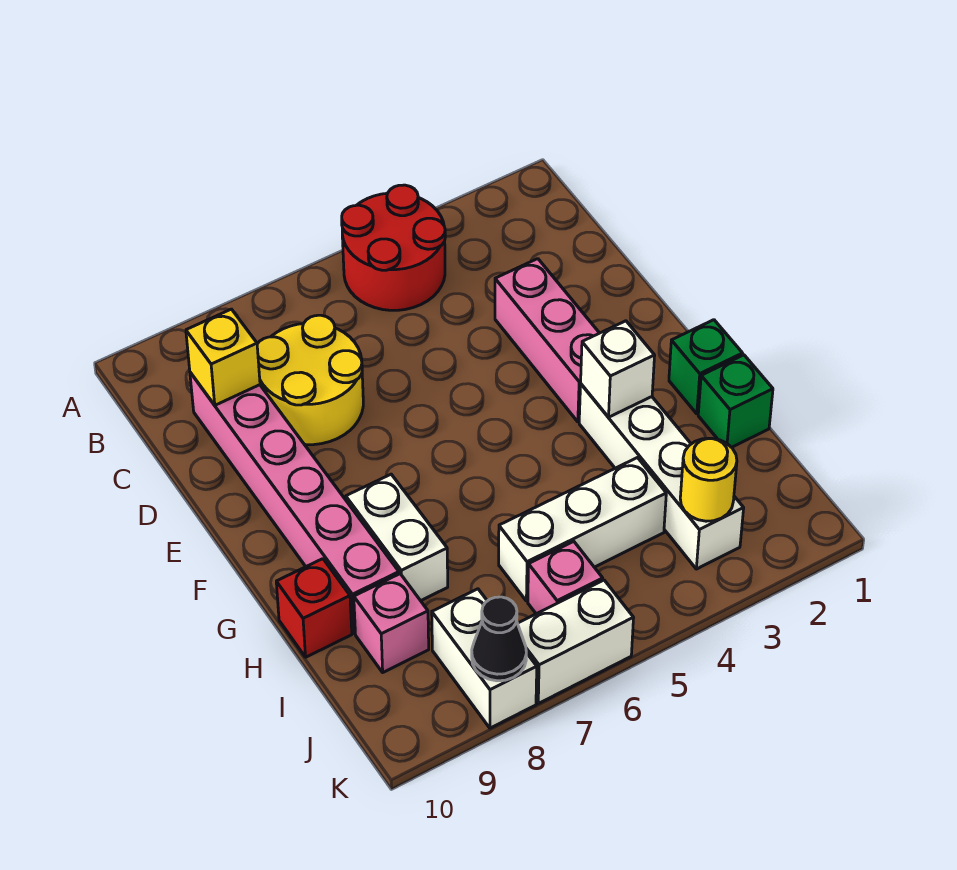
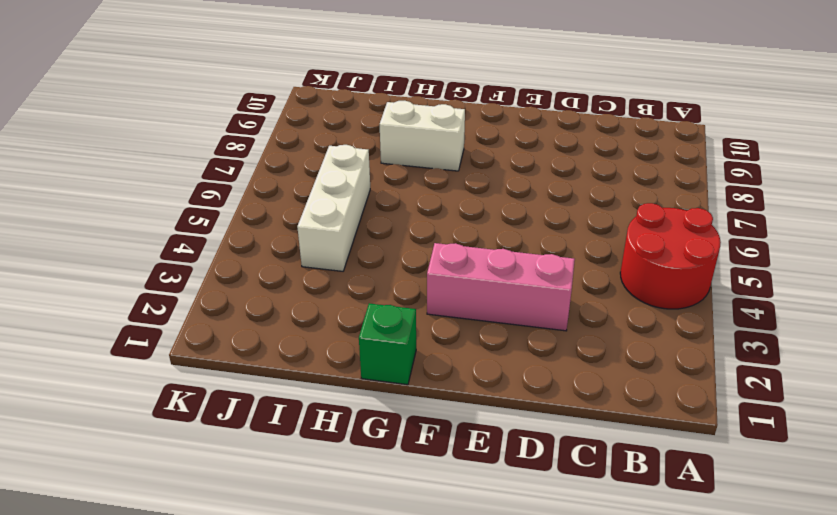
none -> yellow round brick C7:D8 level 1
none -> pink brick C9:H9 level 1
none -> white brick G3:J3 level 1

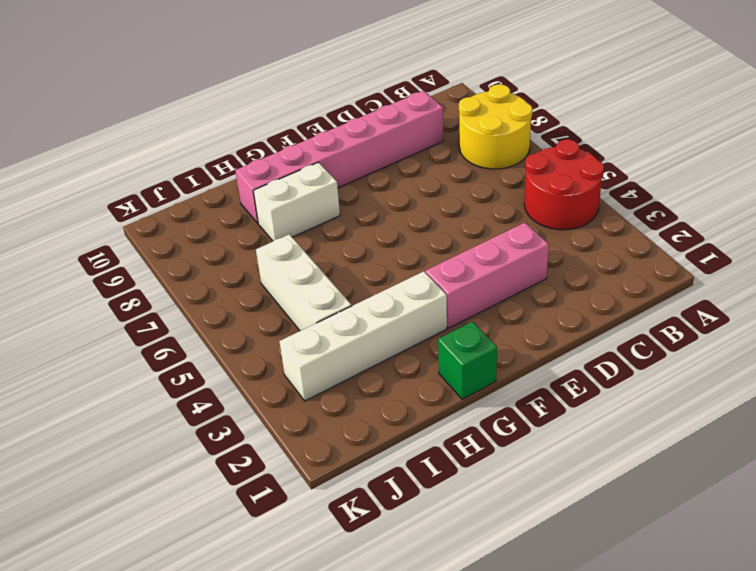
yellow round brick A7:B8 level 1 -> yellow round brick C7:D8 level 1
none -> green brick H1 level 1
none -> red brick H10 level 1
none -> pink brick I9 level 1

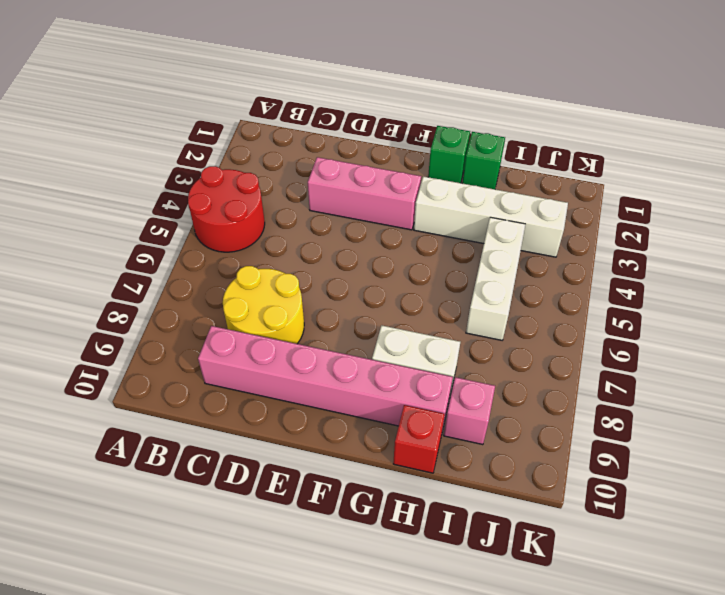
none -> pink brick J6 level 1
none -> white brick J8:K8 level 1
none -> white brick K6:K7 level 1

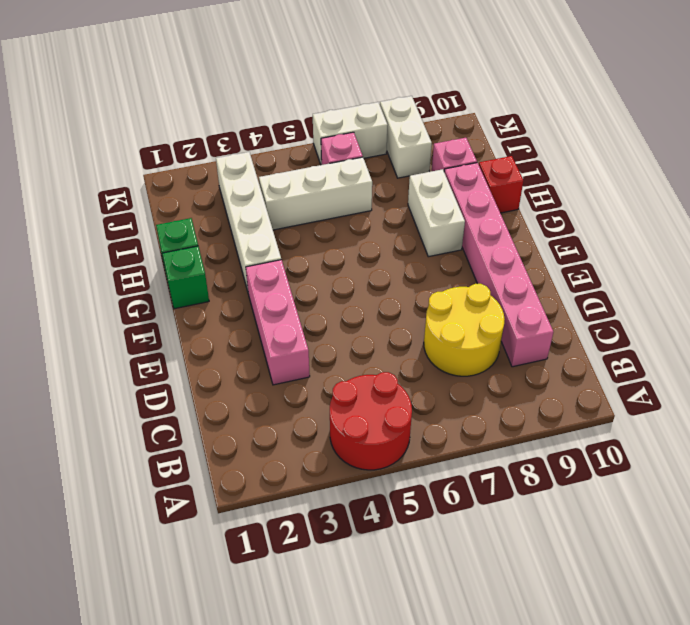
none -> yellow brick C9 level 2
none -> white brick G3 level 2
none -> yellow round brick J3 level 2

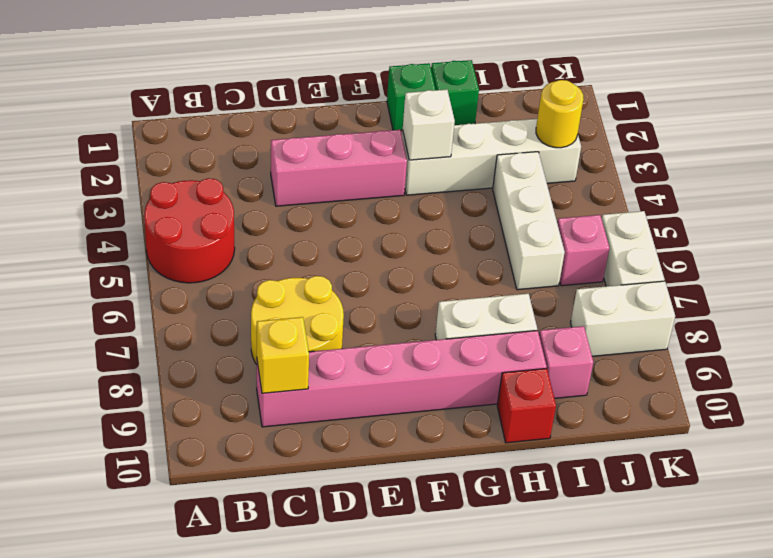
none -> black cone K8 level 2

